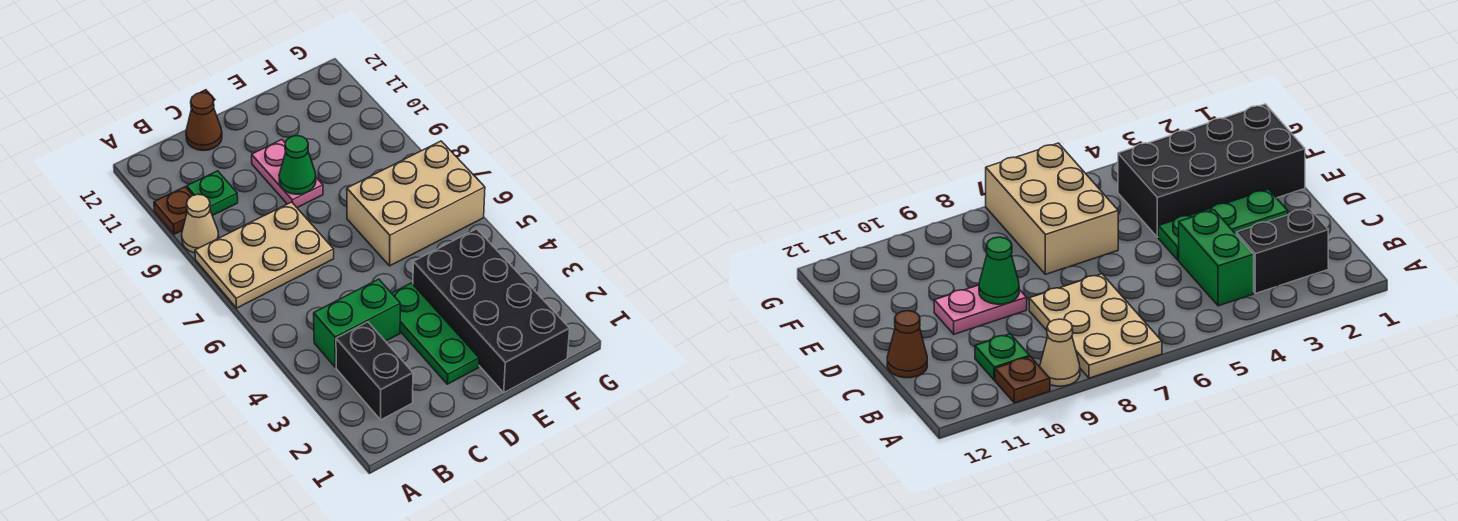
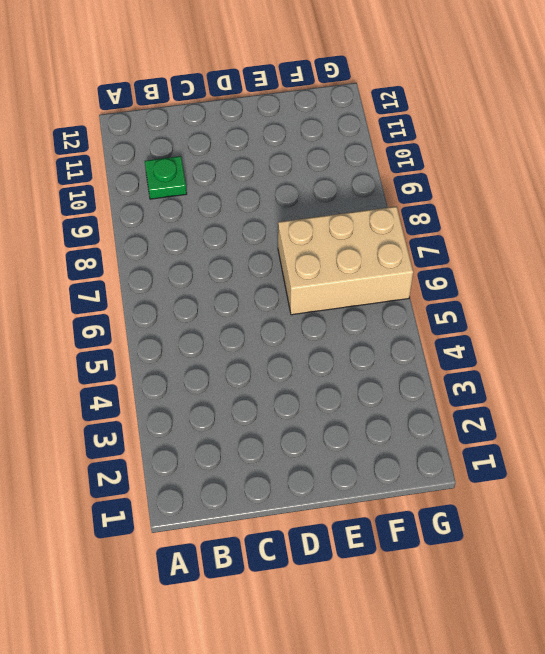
none -> tan plate A7:C8 level 1
none -> tan cone A9 level 1
none -> brown plate A10 level 1

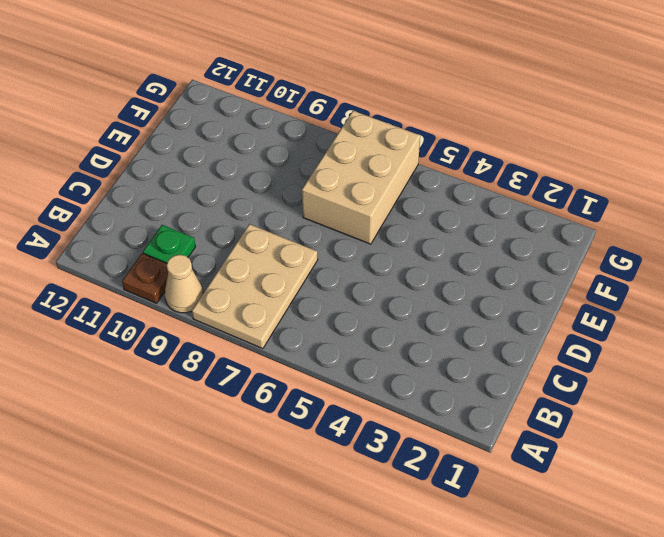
none -> black brick B2:B3 level 1
none -> green brick B4:C4 level 1
none -> brown cone C12 level 1

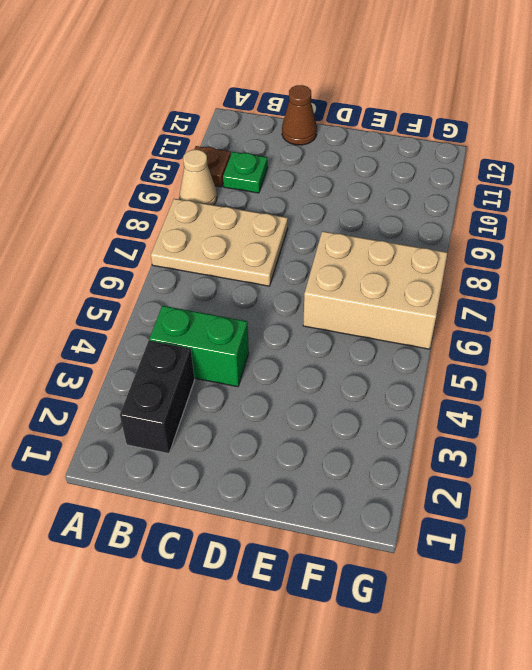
none -> green plate D2:D4 level 1
none -> pink plate D9:D10 level 1
none -> black brick E1:F4 level 1

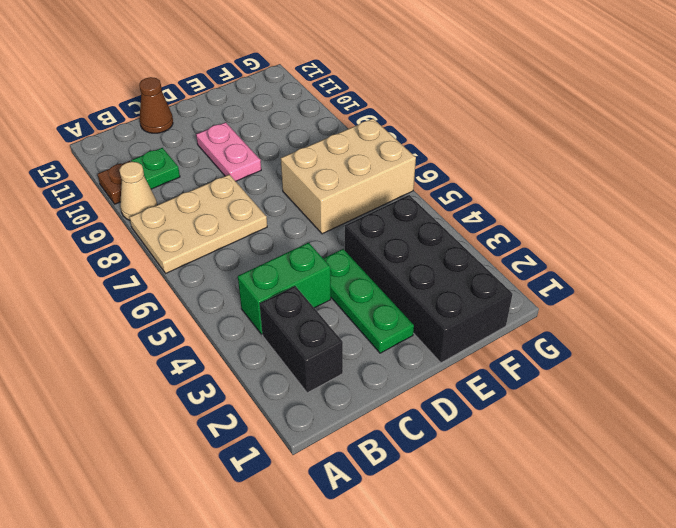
none -> green cone D9 level 2

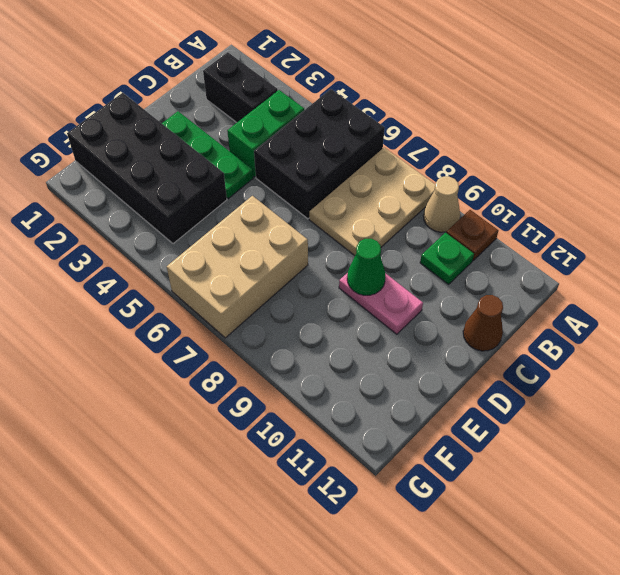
black brick A5:C6 level 1 -> none

